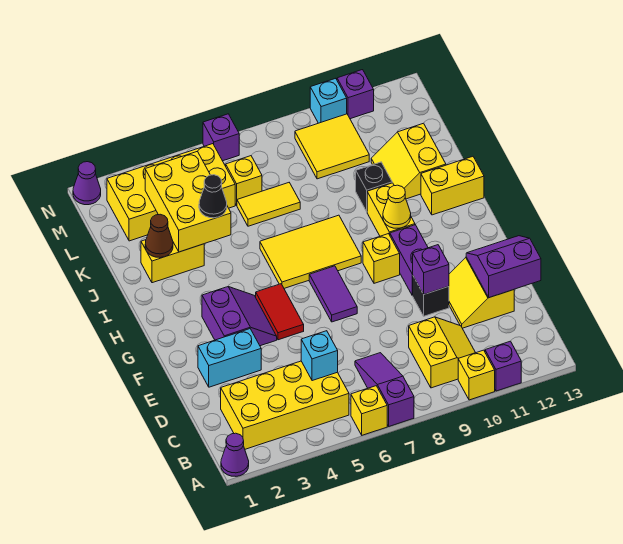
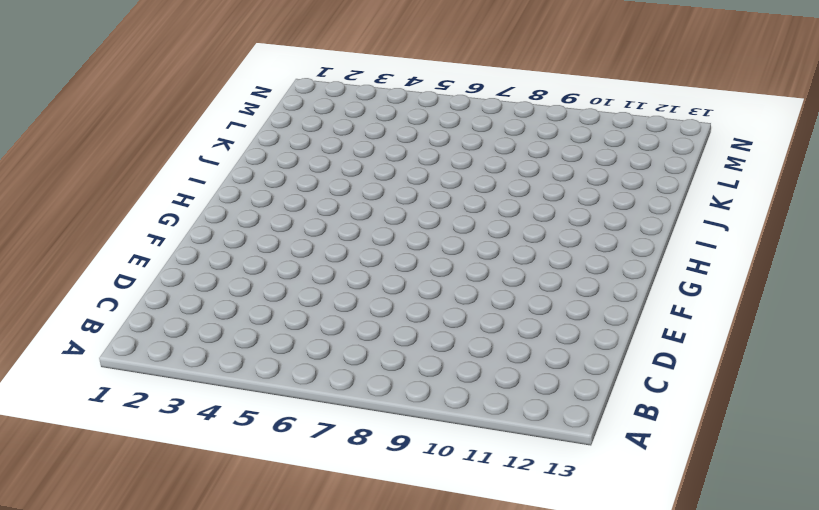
none -> purple cone A1 level 1
none -> yellow brick A6 level 1
none -> purple slope A7:C7 level 1 top A
none -> yellow brick A10 level 1

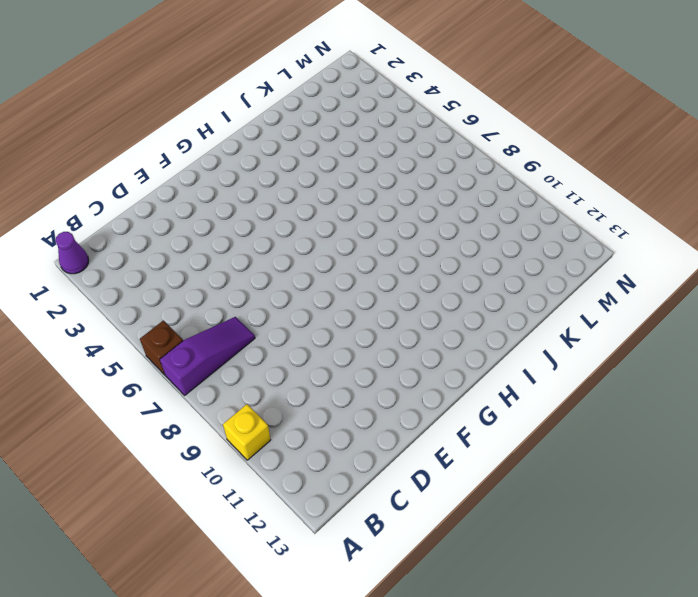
brown brick A6 level 1 -> yellow brick A6 level 1
none -> purple brick A11 level 1
none -> yellow brick B2:C5 level 1
none -> yellow slope B9:C10 level 1 top 9
none -> yellow slope D11:E12 level 1 top 12

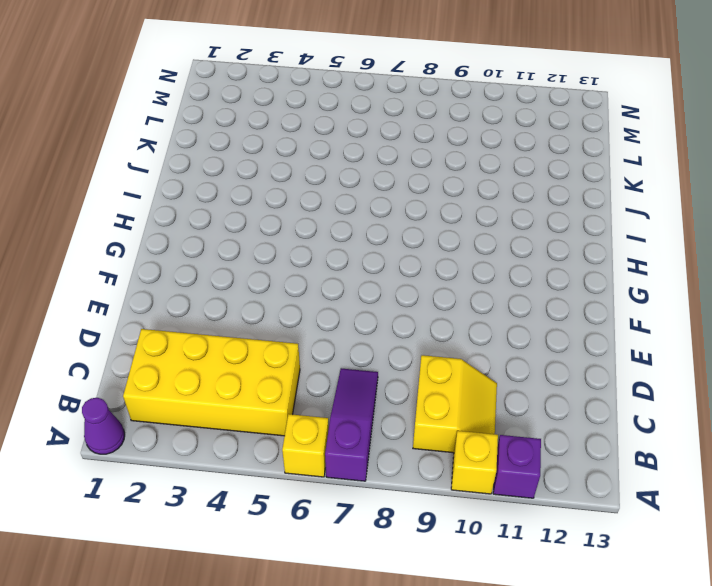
none -> yellow slope D11:E12 level 1 top 12
none -> cyan brick E2:E3 level 1
none -> black brick E10 level 1
none -> purple slope F3:G4 level 1 top 3

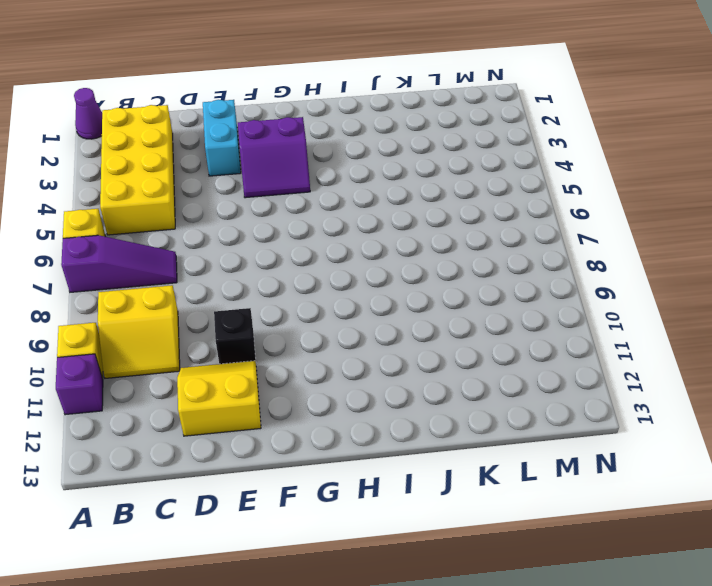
none -> red tile F5:G5 level 1
none -> purple tile F7:G7 level 1
none -> purple brick F10:G10 level 1
none -> yellow brick G9 level 1

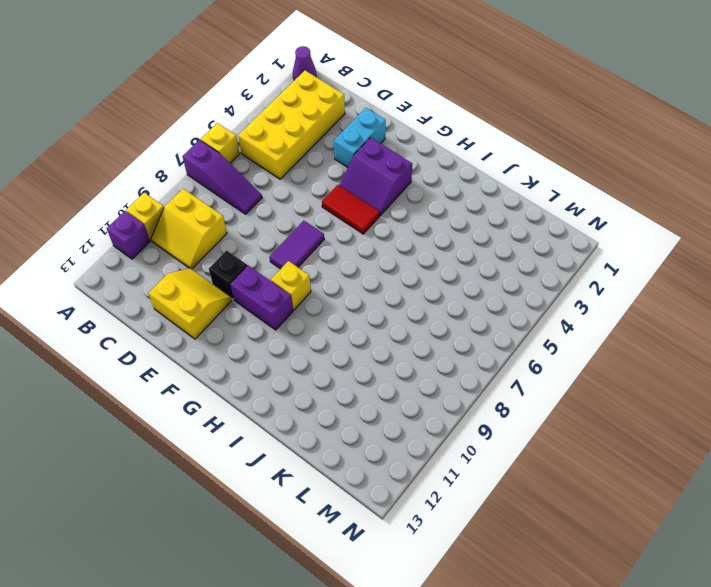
purple tile F7:F8 level 1 -> purple tile F7:G7 level 1
none -> yellow tile H6:I8 level 1
none -> yellow brick H10:I10 level 1
none -> yellow brick I12:I13 level 1
none -> yellow brick J2:J3 level 1

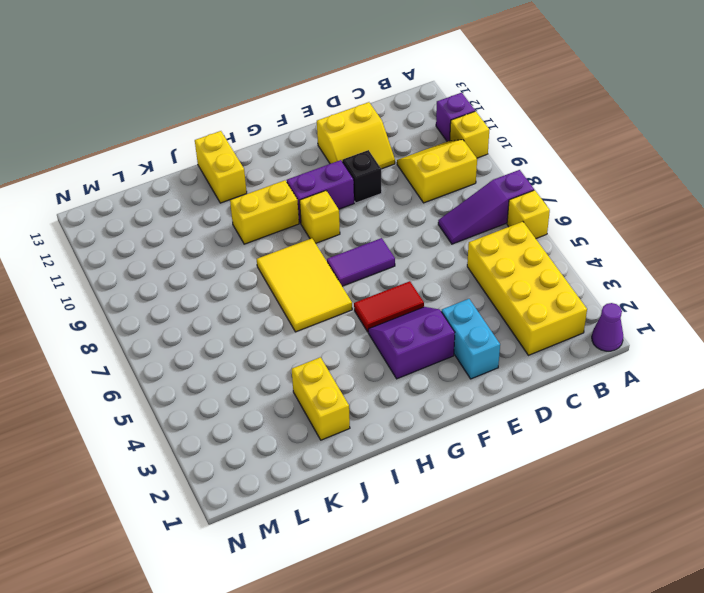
none -> black brick J10 level 1
none -> yellow slope J11:K12 level 1 top 12
none -> yellow tile K6:K7 level 1
none -> yellow brick L2:M5 level 1

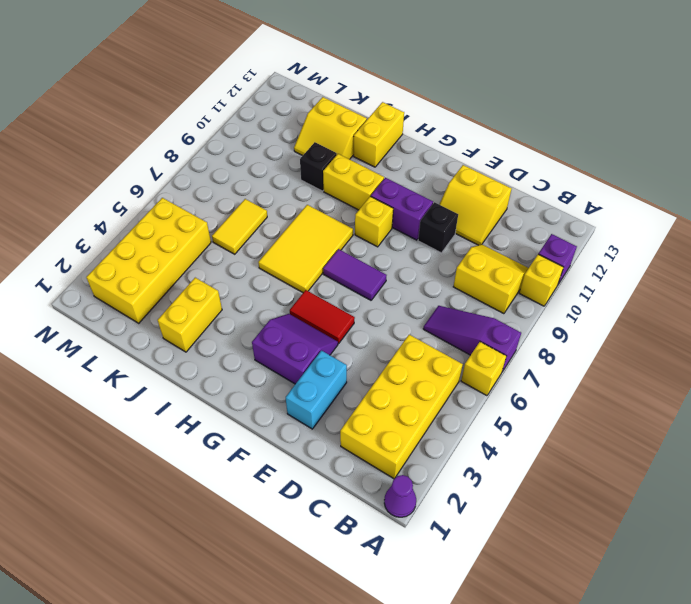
none -> yellow brick L6 level 1
none -> yellow tile L9:M10 level 1
none -> purple cone N1 level 1
none -> purple brick N6 level 1

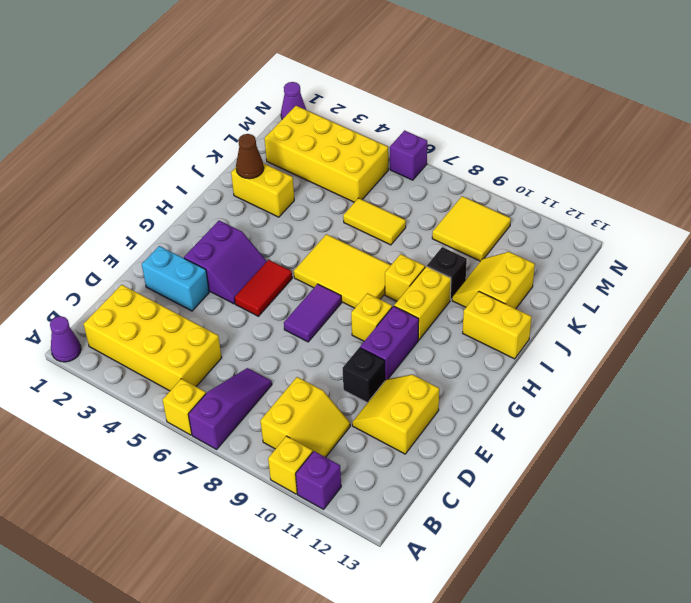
yellow brick I9 level 1 -> yellow brick L6 level 1
none -> cyan brick N10 level 1
none -> purple brick N11 level 1
none -> cyan brick C5 level 2
none -> purple slope D12:E13 level 2 top D

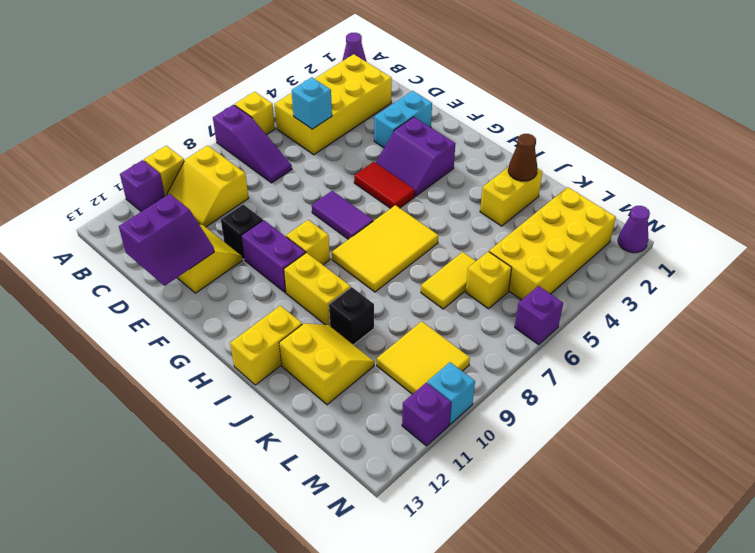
none -> purple brick E10 level 2
none -> yellow cone H10 level 2
none -> yellow brick J3:L4 level 2
none -> black cone J4 level 3

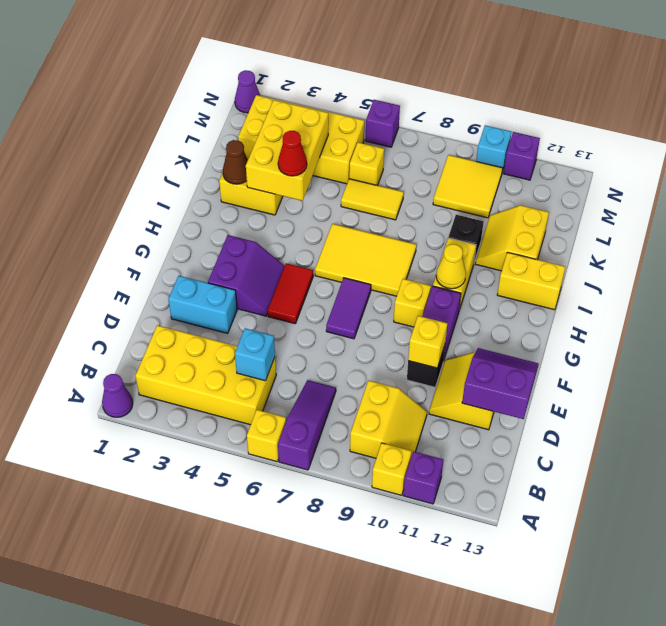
yellow brick E10 level 2 -> purple brick E10 level 2
red cone J4 level 3 -> black cone J4 level 3

